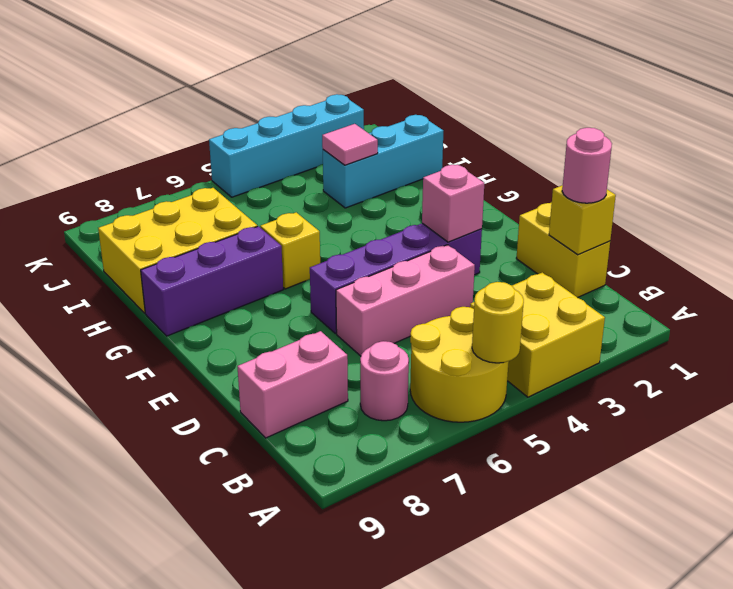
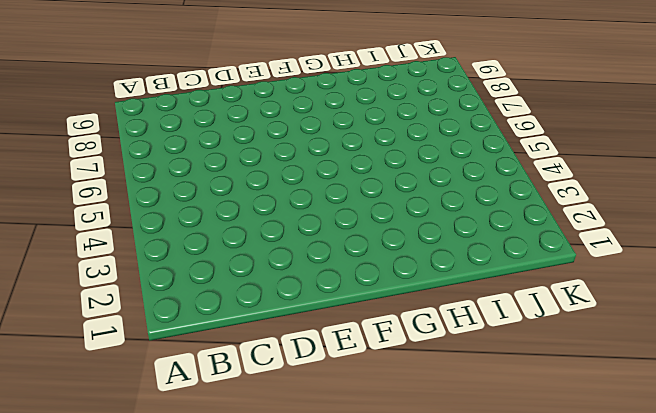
none -> yellow brick A3:B4 level 1
none -> yellow round brick A5:B6 level 1
none -> pink round brick B7 level 1

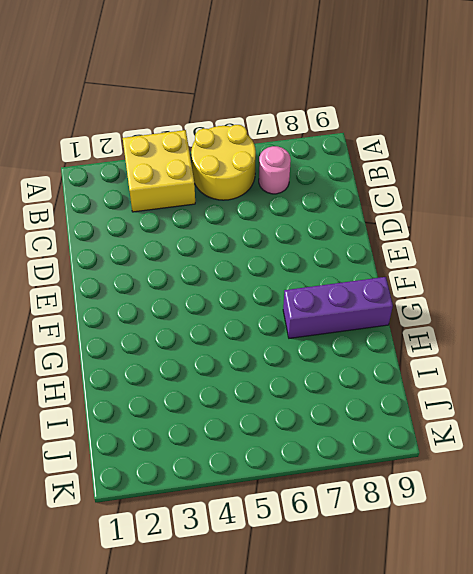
none -> yellow brick C1:D1 level 1
none -> pink brick C8:C9 level 1
none -> pink brick D4:D6 level 1

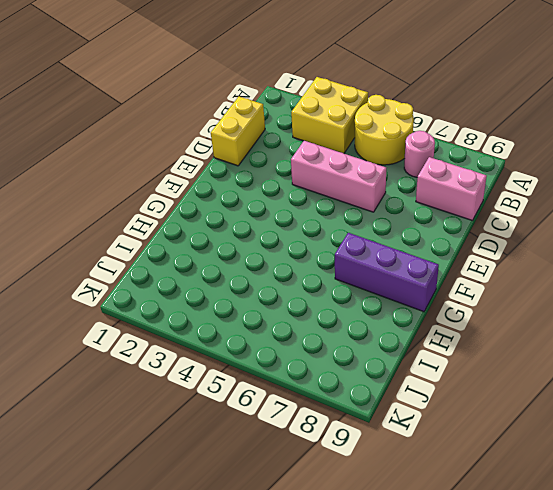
none -> purple brick E3:E6 level 1
none -> yellow brick G6 level 1
none -> yellow brick H7:I9 level 1

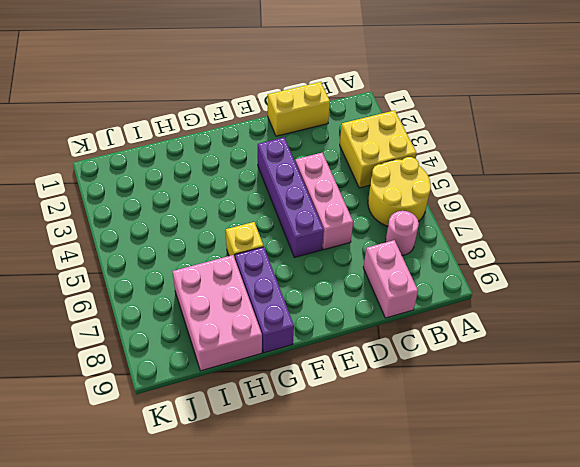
pink brick H7:I9 level 1 -> yellow brick H7:I9 level 1
none -> cyan brick I1:I3 level 1
none -> cyan brick K2:K5 level 1
none -> yellow round brick A5 level 2

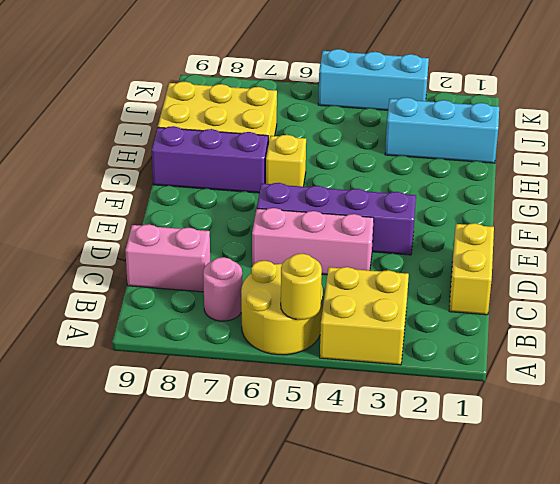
cyan brick K3:K5 level 1 -> cyan brick K2:K5 level 1
none -> yellow brick C1 level 2
none -> pink brick E3 level 2
none -> pink tile I3 level 2

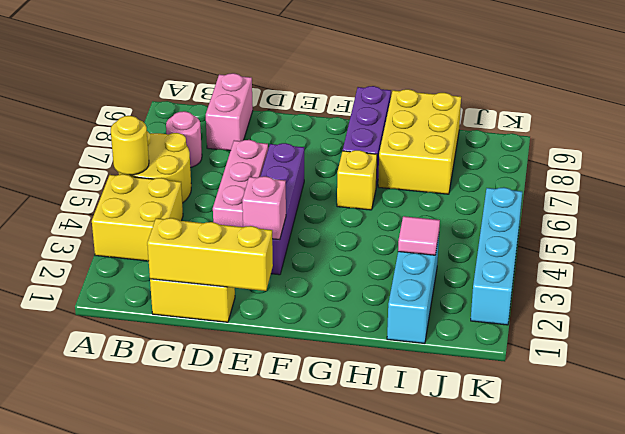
yellow brick C1:E1 level 2 -> yellow brick C1 level 2
none -> pink round brick C1 level 3

